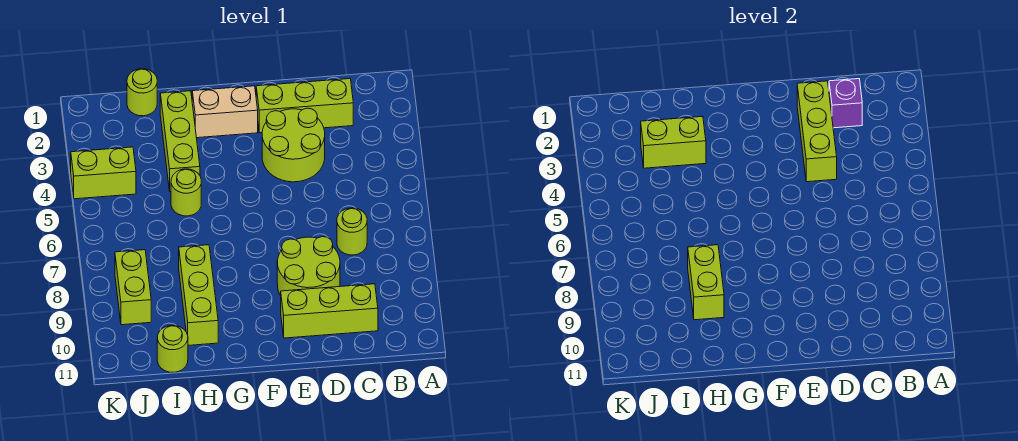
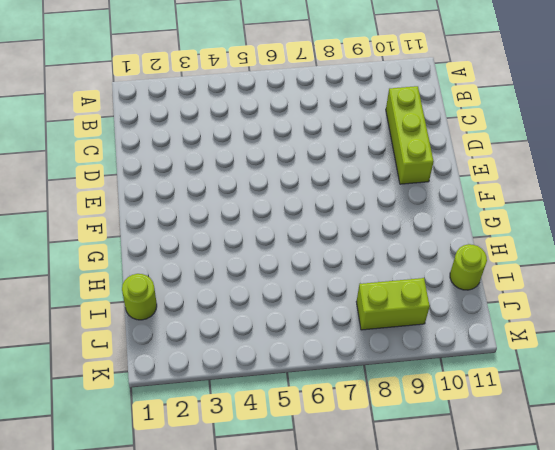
none -> lime brick C2:E2 level 1
none -> lime round brick C7 level 1
none -> lime round brick D3:E4 level 1

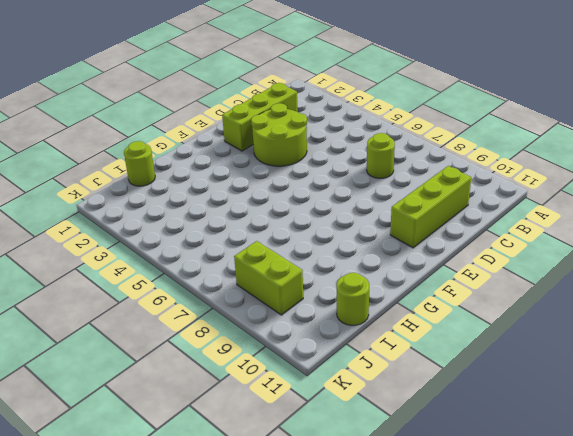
none -> lime round brick D8:E9 level 1
none -> tan brick F2:G2 level 1
none -> lime brick H2:H4 level 1

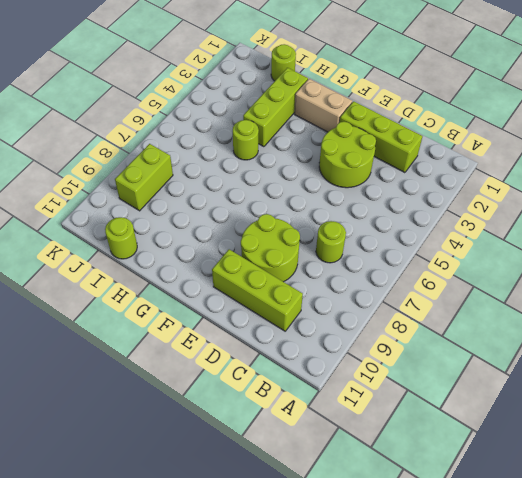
none -> lime brick H8:H10 level 1
none -> lime brick J4:K4 level 1
none -> purple brick C2 level 2

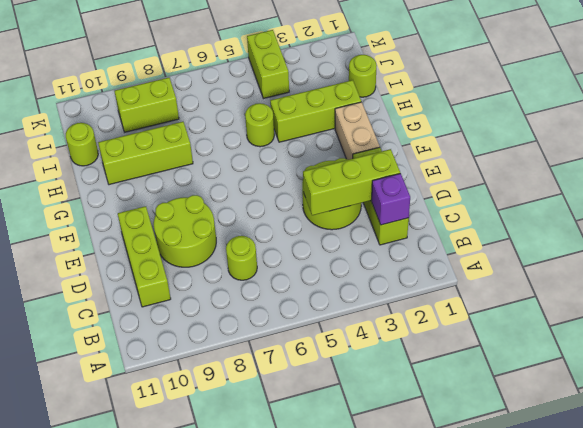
none -> lime brick H3:I3 level 2
none -> lime brick H8:H9 level 2

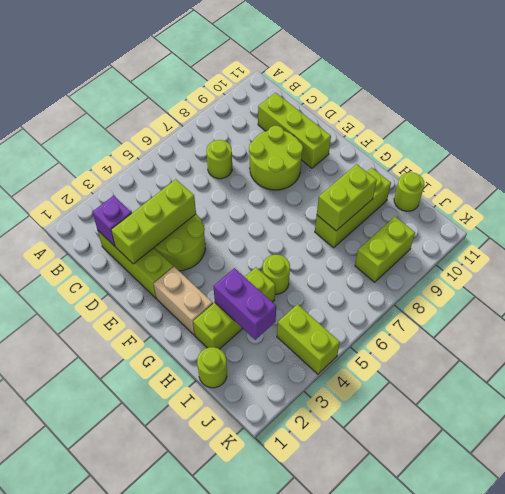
purple brick H3:I3 level 2 -> lime brick H3:I3 level 2

